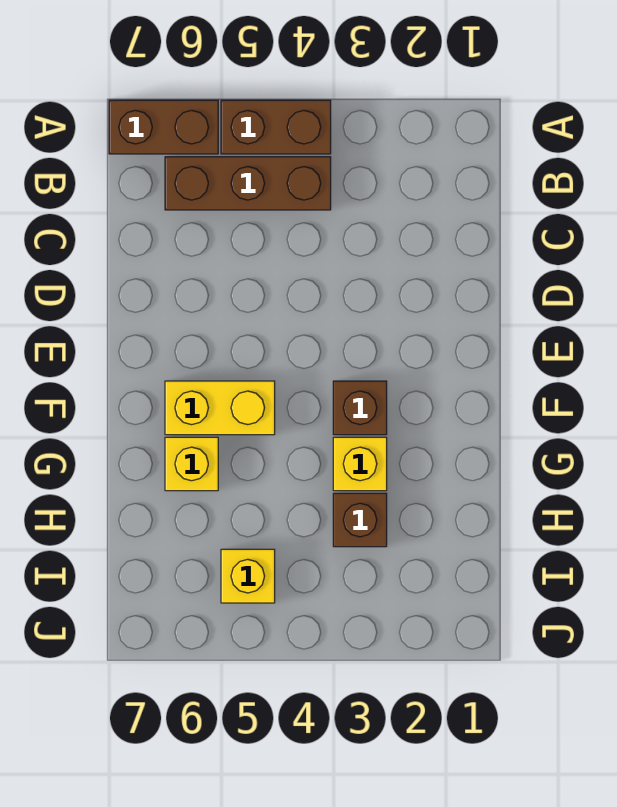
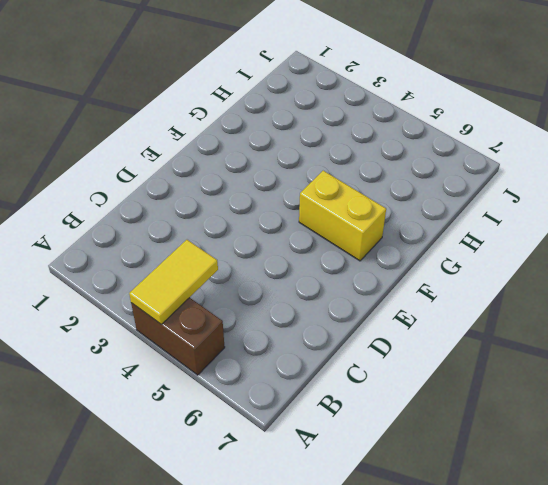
yellow tile A4:B4 level 2 -> none
none -> brown brick A6:A7 level 1
none -> brown brick B4:B6 level 1

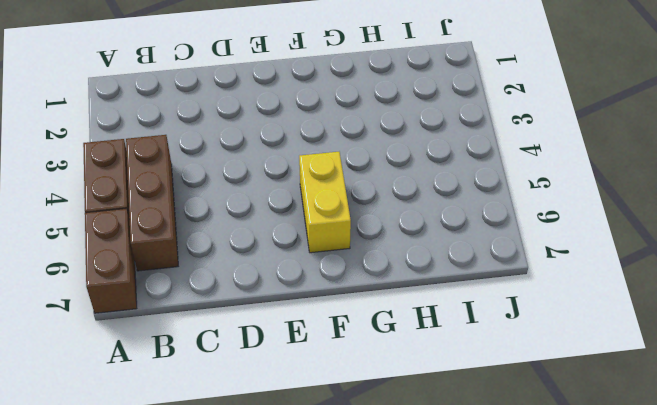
none -> brown brick F3 level 1
none -> yellow brick G3 level 1

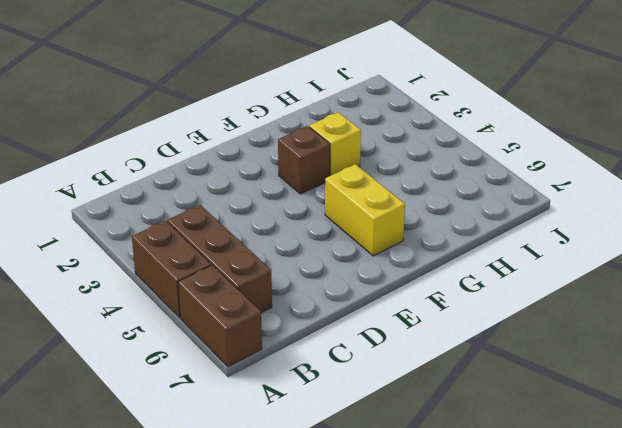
none -> yellow brick G6 level 1
none -> brown brick H3 level 1

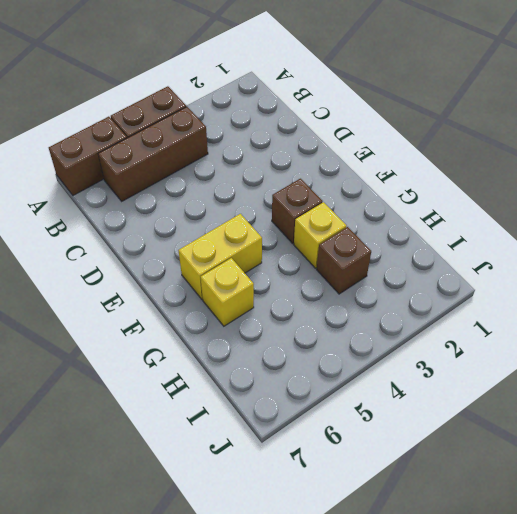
none -> yellow brick I5 level 1

